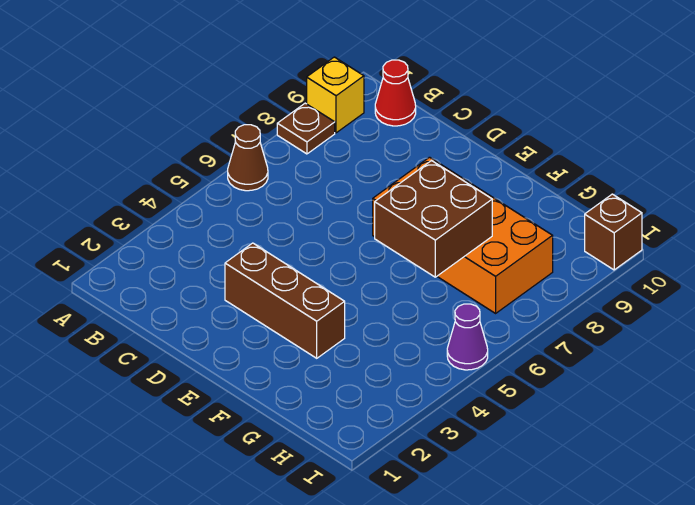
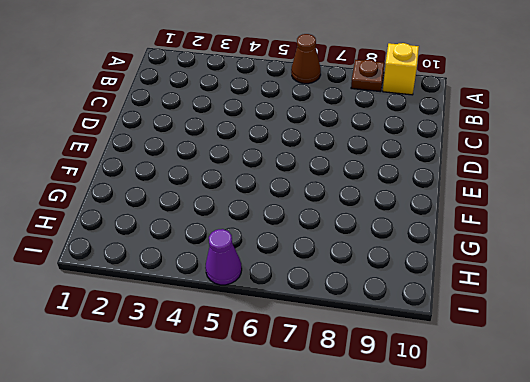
none -> red cone B10 level 1
none -> brown brick D3:F3 level 1

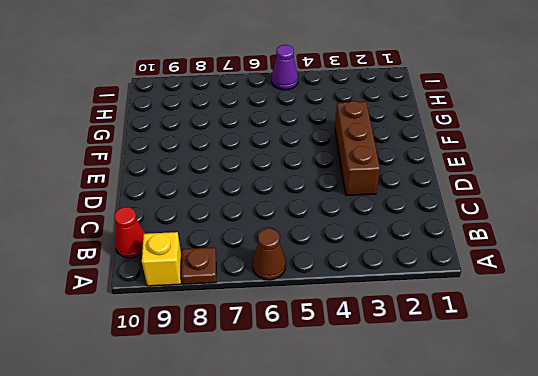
none -> orange brick E7:H8 level 1
none -> brown brick I10 level 1

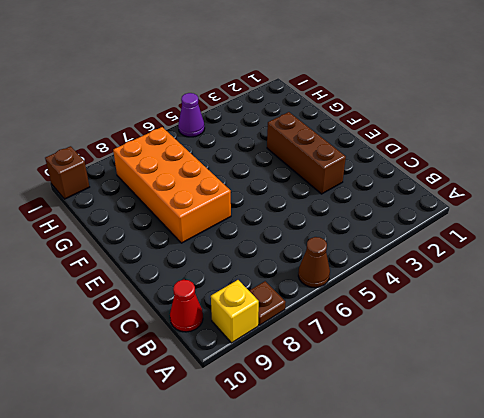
none -> brown brick F6:G7 level 2

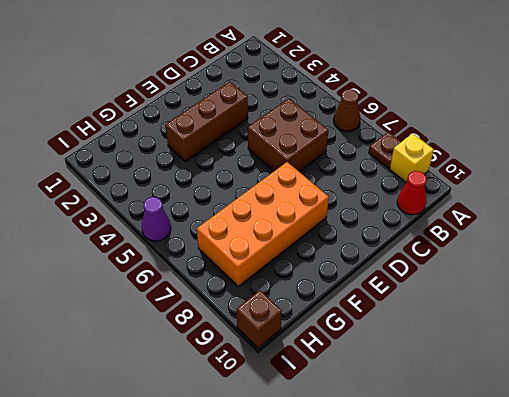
brown brick C5:D6 level 1 -> brown brick F6:G7 level 2

